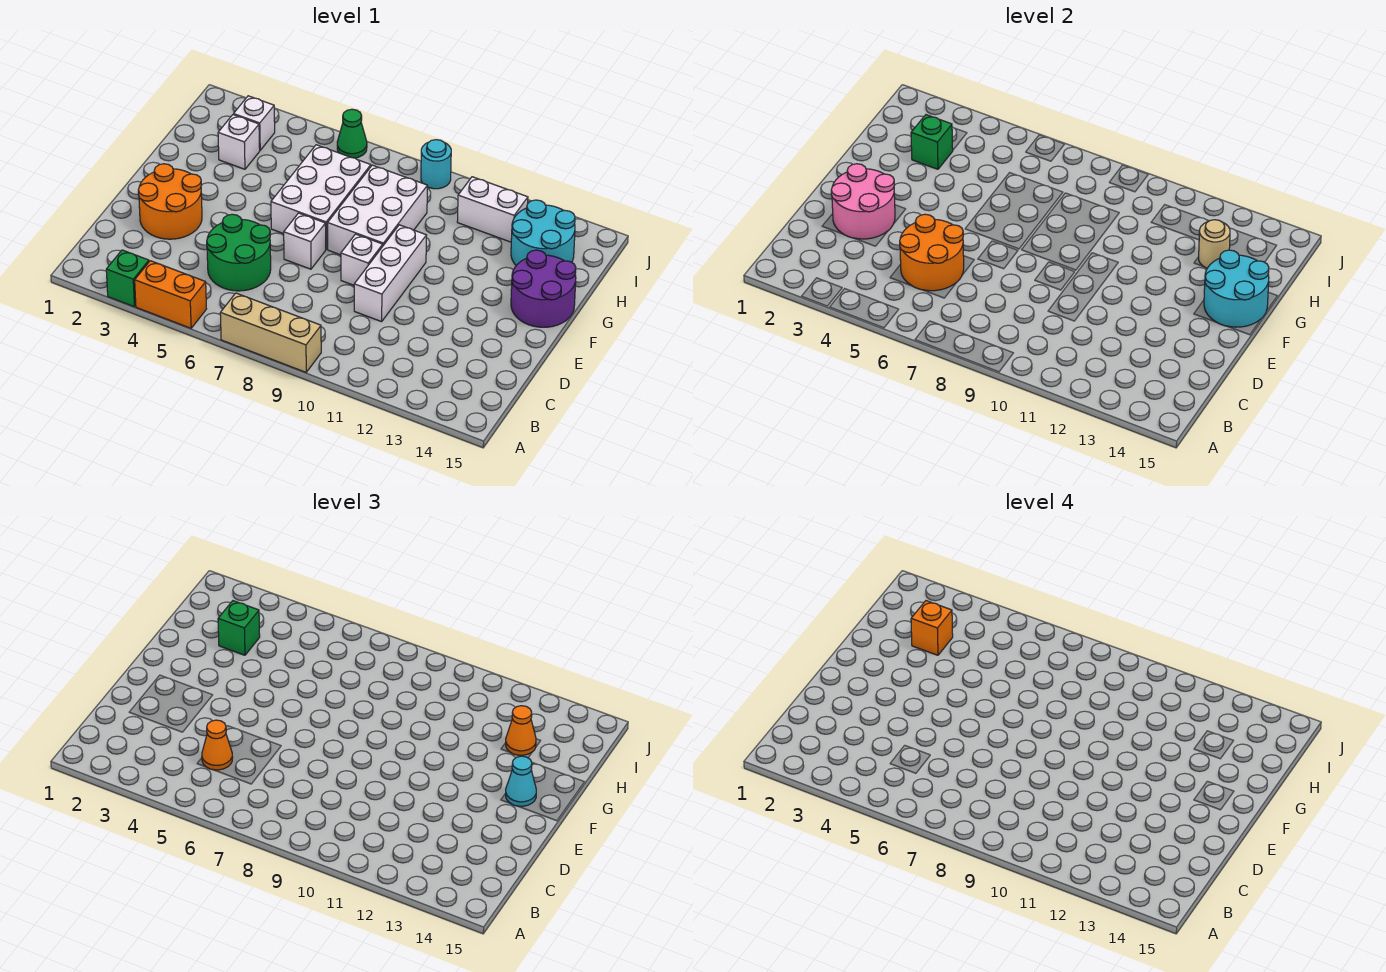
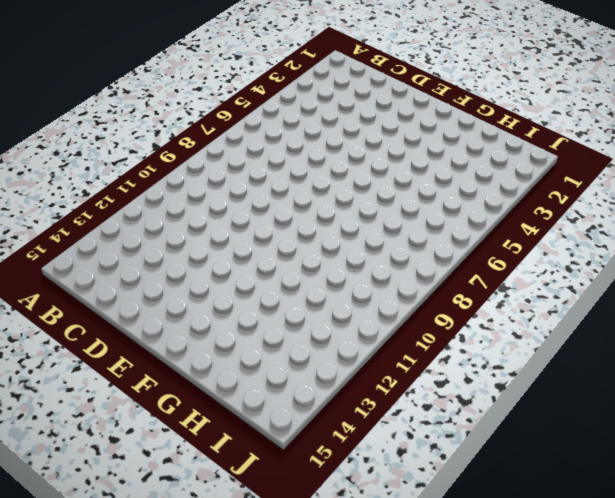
none -> green brick A3 level 1
none -> orange brick A4:A5 level 1
none -> tan brick A7:A9 level 1

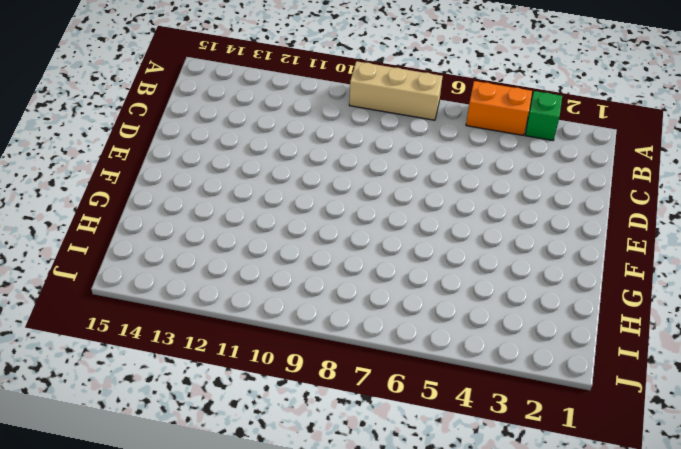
none -> green round brick C5:D6 level 1
none -> orange round brick D2:E3 level 1
none -> white brick D10:F10 level 1

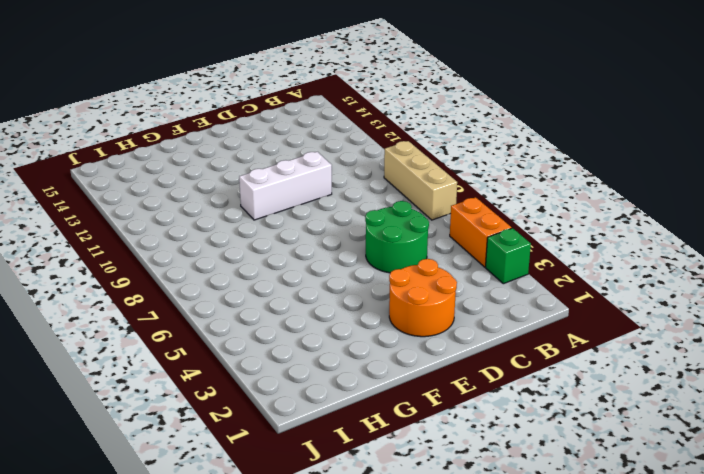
none -> white brick E7 level 1
none -> white brick E9 level 1
none -> white brick F6:H7 level 1

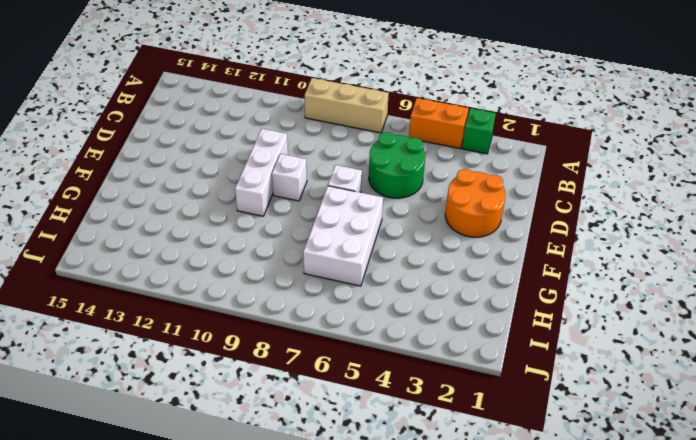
none -> white brick F8:H9 level 1
none -> purple round brick F14:G15 level 1
none -> white brick H3 level 1

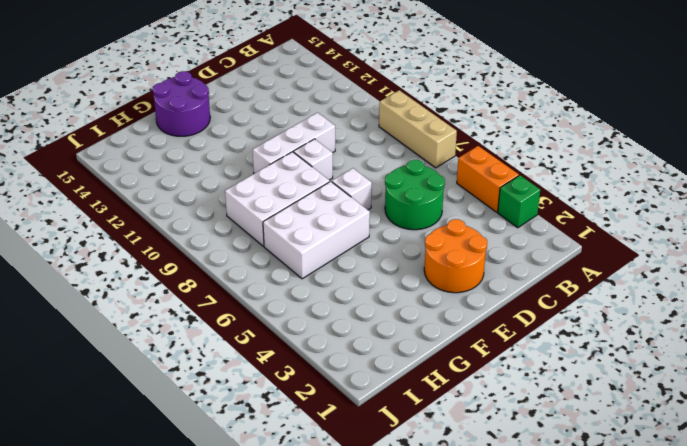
none -> white brick H3 level 1
none -> cyan round brick H13:I14 level 1
none -> white brick I3 level 1

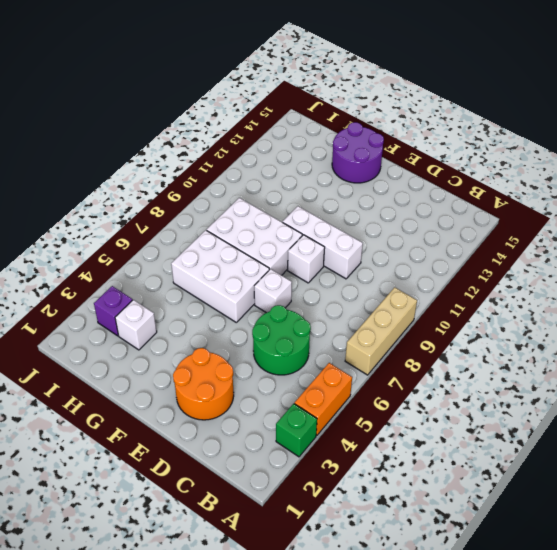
purple brick I3 level 1 -> white brick I3 level 1
none -> cyan round brick H13:I14 level 1
none -> white brick I11:I12 level 1
none -> green cone J6 level 1

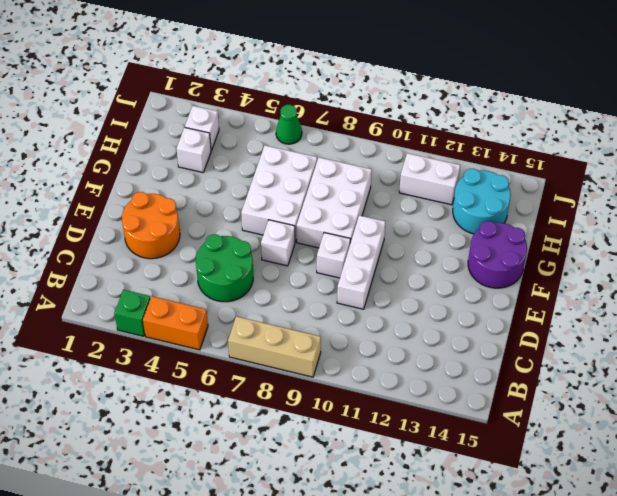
none -> cyan round brick J9 level 1
none -> orange round brick C5:D6 level 2
none -> pink round brick D2:E3 level 2

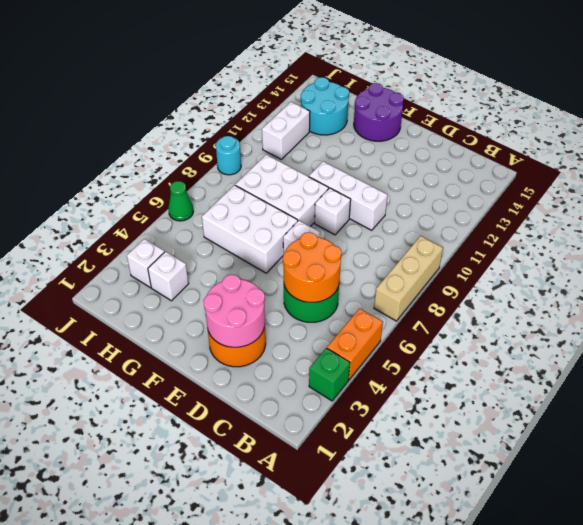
none -> cyan round brick F14:G15 level 2
none -> green brick H3 level 2
none -> tan round brick H13 level 2

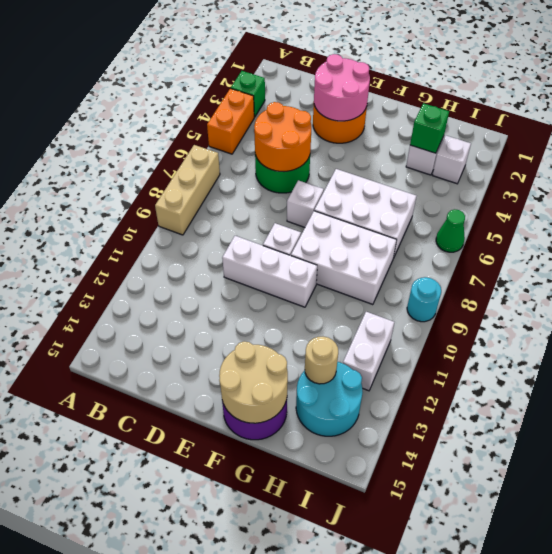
tan round brick F14:G15 level 2 -> cyan round brick F14:G15 level 2
none -> orange cone C5 level 3
none -> cyan cone F14 level 3
none -> green brick H3 level 3

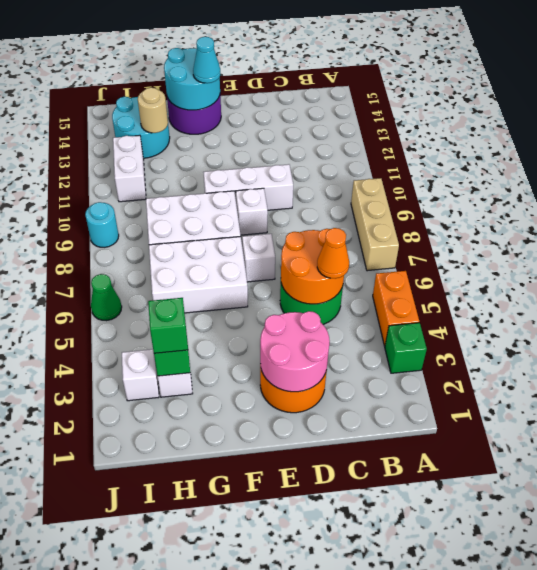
none -> orange cone H13 level 3
none -> orange brick H3 level 4

